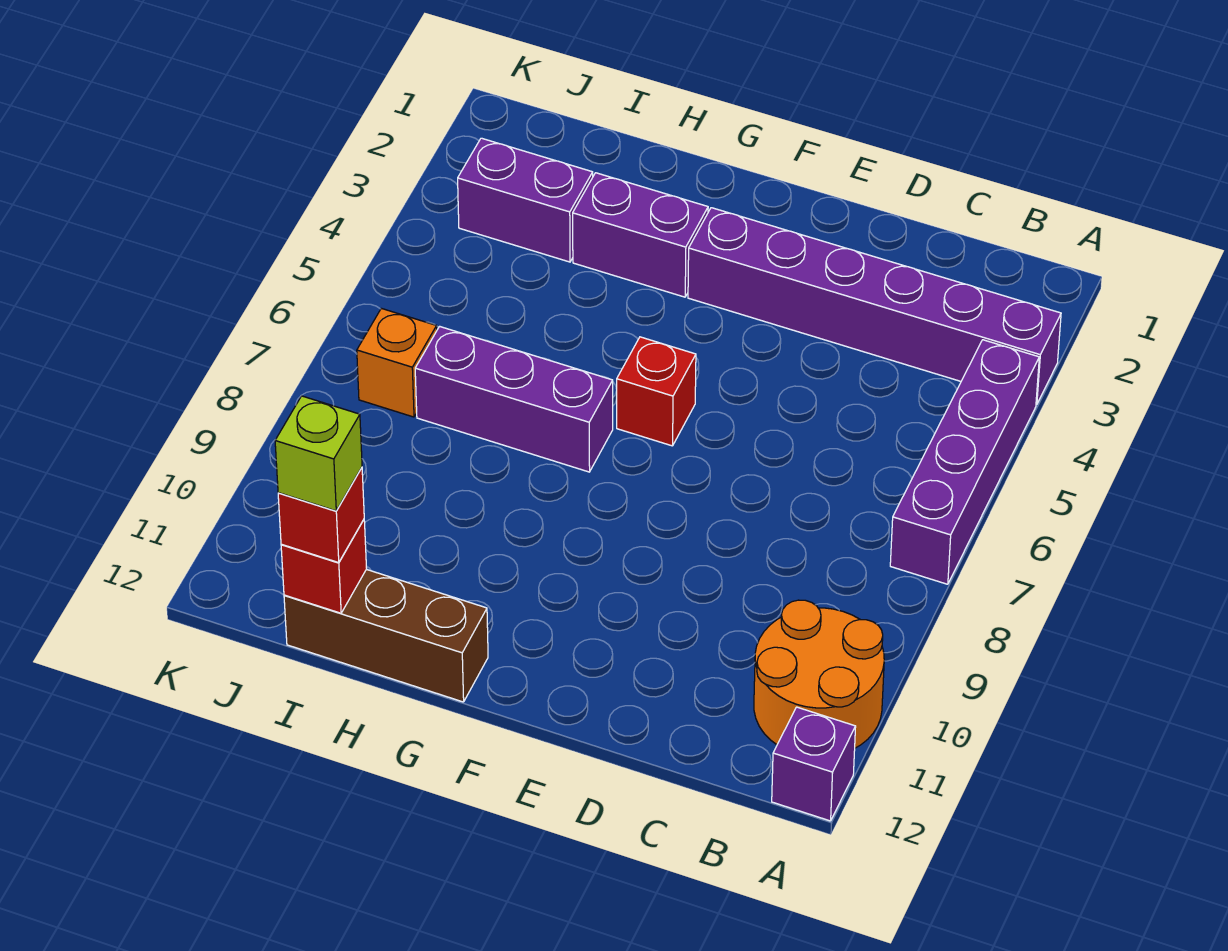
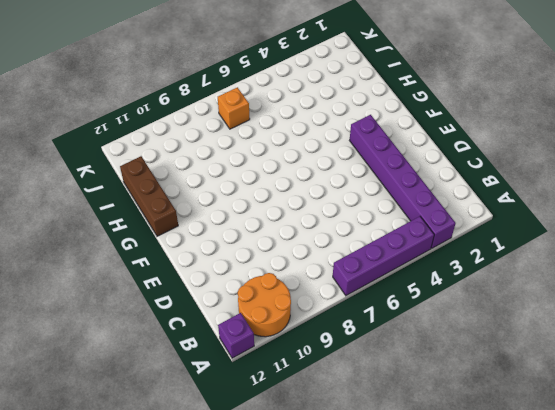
none -> red brick F6 level 1
none -> purple brick G3:H3 level 1
none -> purple brick G7:I7 level 1

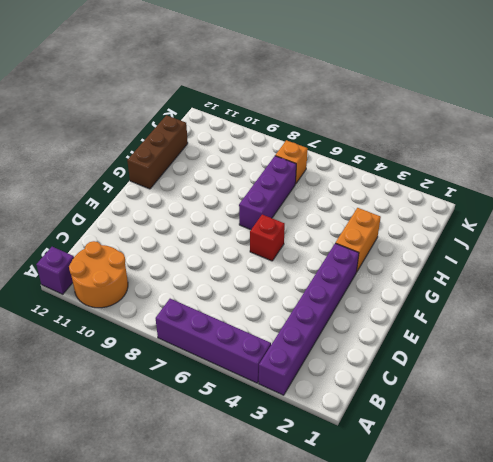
orange brick G3:H3 level 1 -> purple brick G3:H3 level 1
none -> purple brick I3:J3 level 1
none -> red brick I12 level 2
none -> red brick I12 level 3

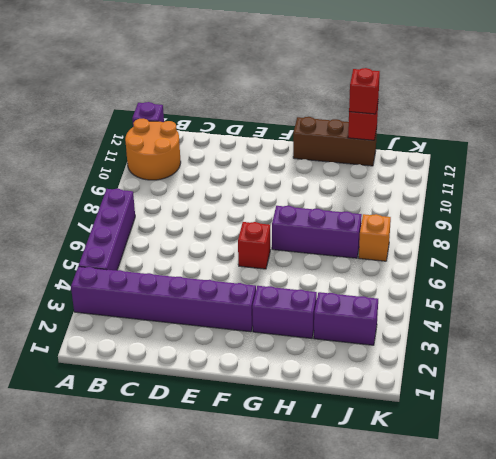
none -> lime brick I12 level 4

